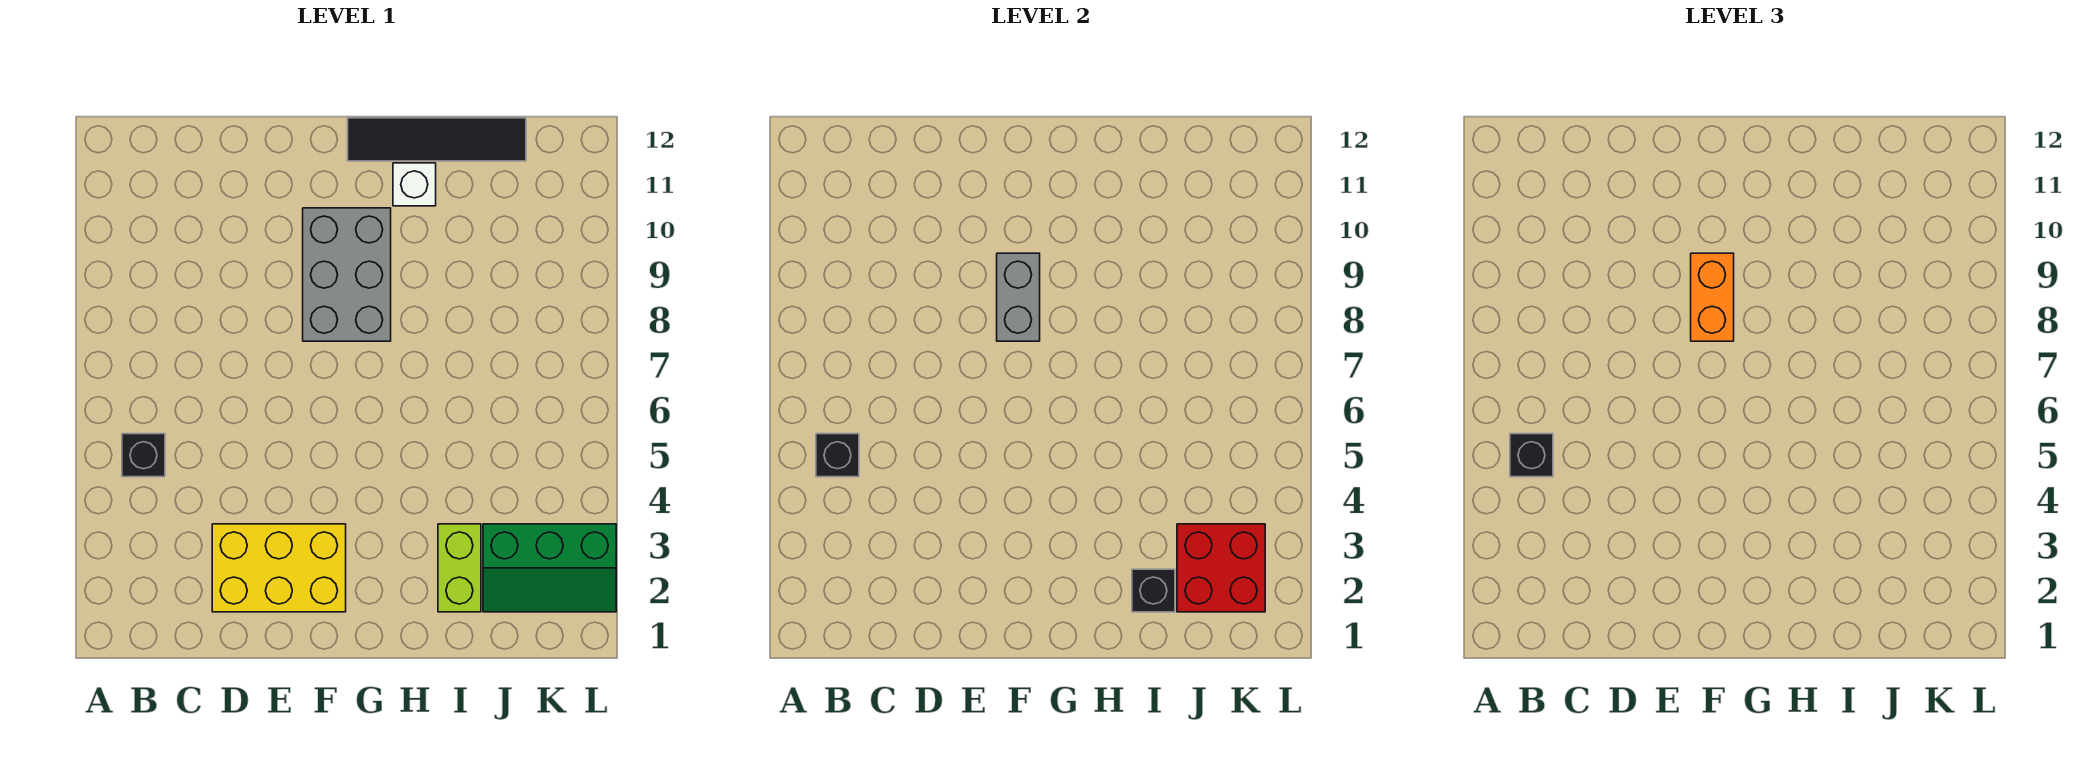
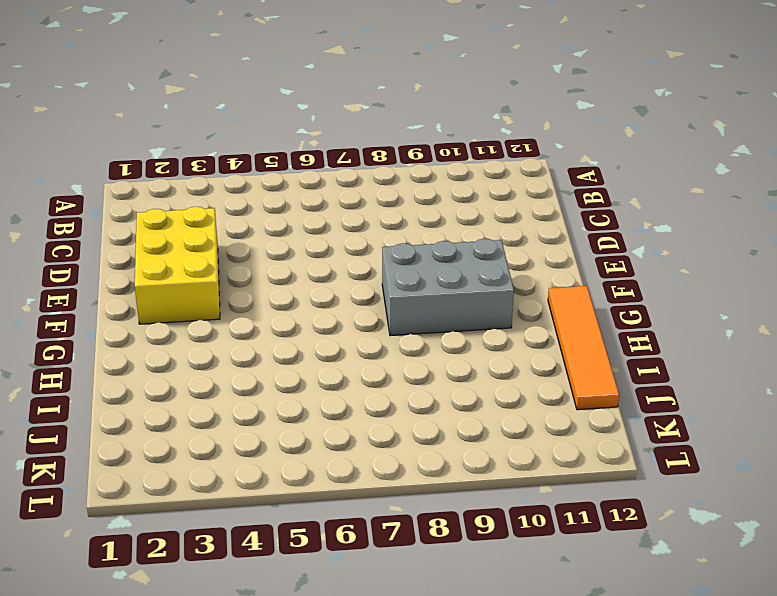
orange tile G12:J12 level 1 -> black tile G12:J12 level 1
none -> black brick B5 level 1
none -> white brick H11 level 1
none -> lime brick I2:I3 level 1

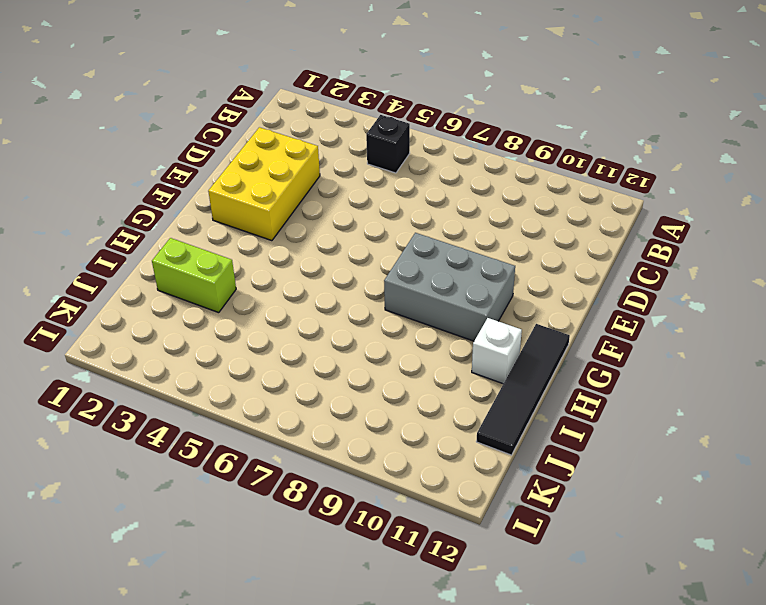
none -> green slope J2:L3 level 1 top 3
none -> black brick B5 level 2
none -> grey brick F8:F9 level 2

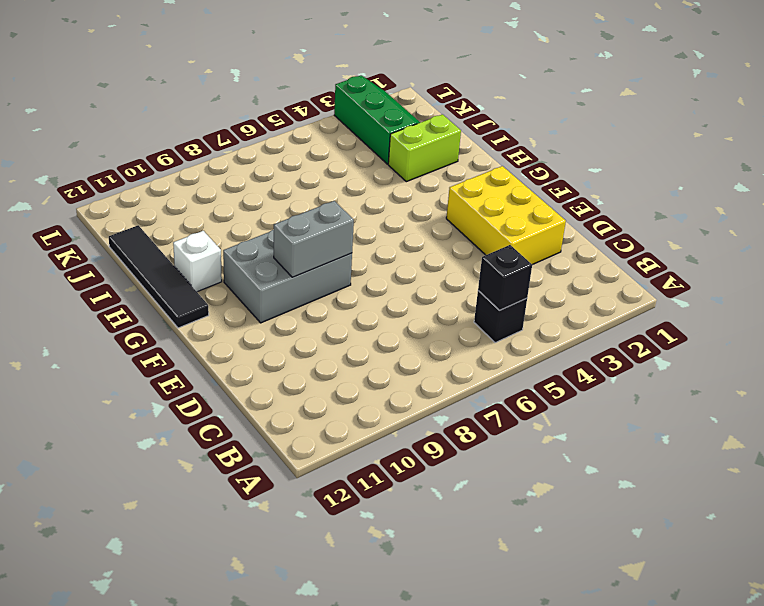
none -> black brick I2 level 2
none -> red brick J2:K3 level 2
none -> black brick B5 level 3

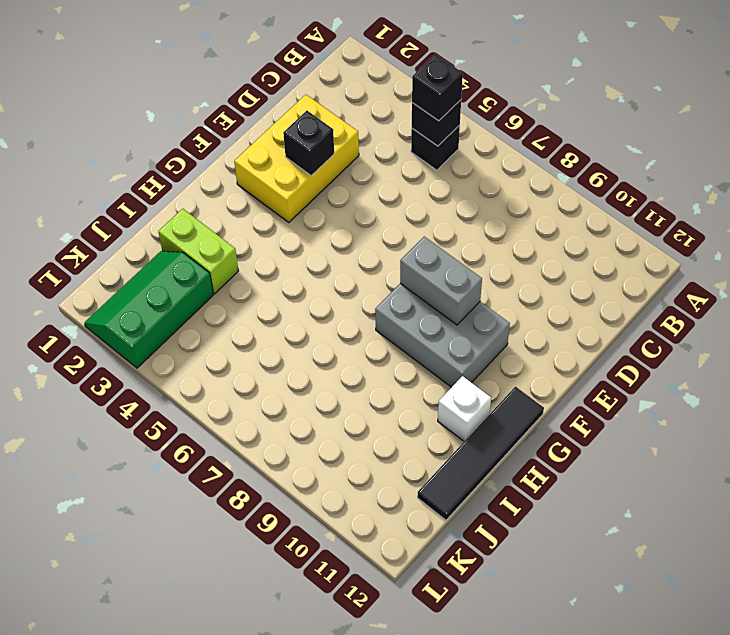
black brick E3 level 2 -> black brick I2 level 2
none -> red brick J2:K3 level 2
none -> orange brick F8:F9 level 3

